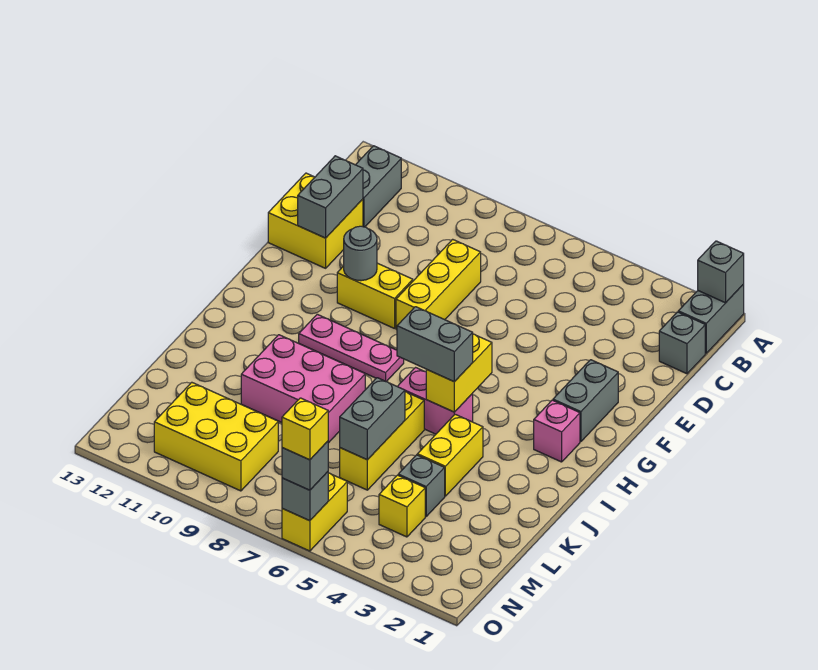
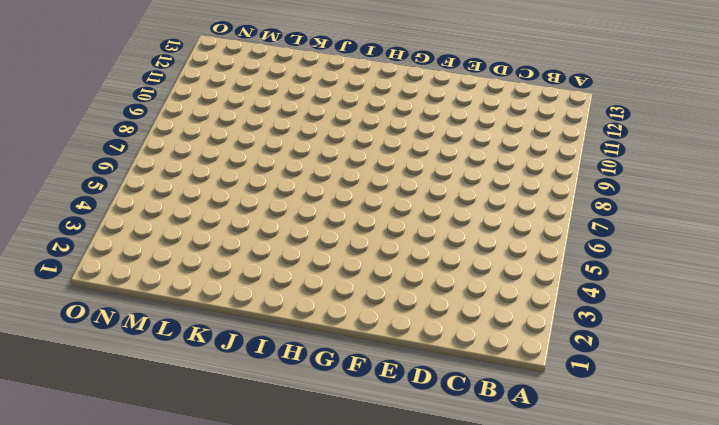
none -> grey brick A1:B1 level 1
none -> grey brick B12:C12 level 1
none -> grey brick C1 level 1

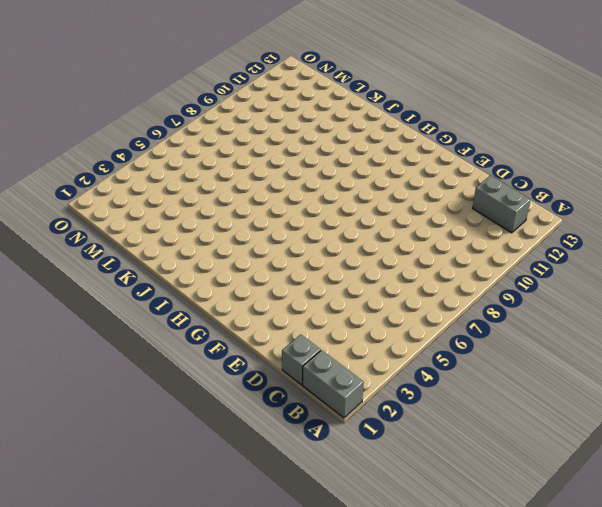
none -> yellow brick D8:F8 level 1
none -> yellow brick D12:E13 level 1
none -> grey brick F2:G2 level 1

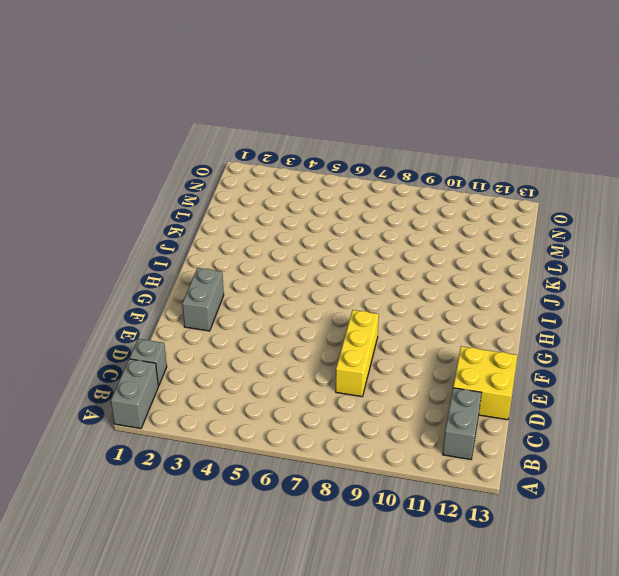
none -> yellow brick F9:F10 level 1
none -> pink brick H2 level 1
none -> pink plate H8:H10 level 1

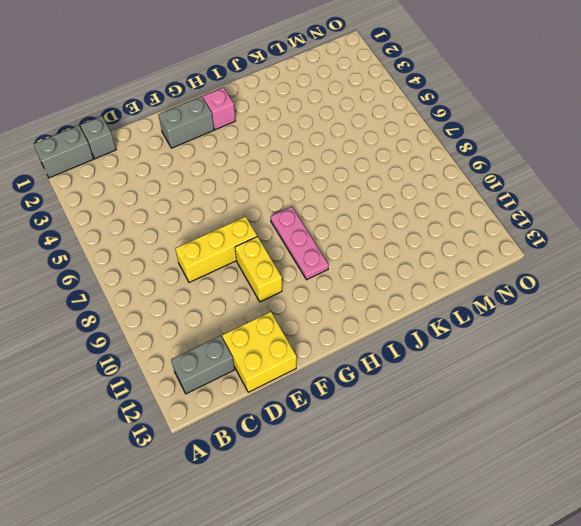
none -> pink brick I5:I6 level 1
none -> yellow brick J4:K4 level 1
none -> yellow brick J6:L6 level 1

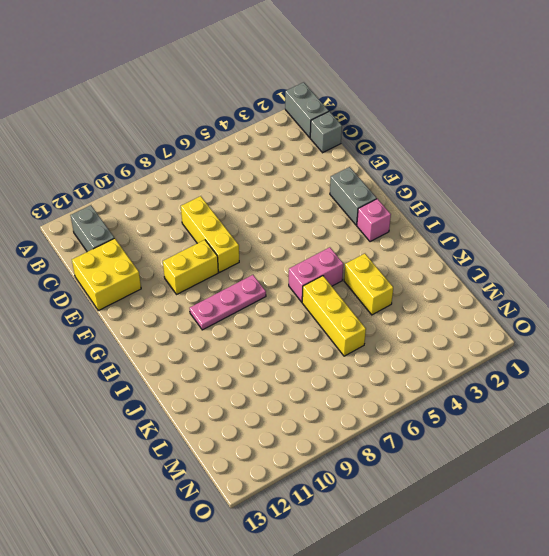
none -> pink brick J8:K10 level 1
none -> grey brick L4 level 1
none -> yellow brick M4 level 1

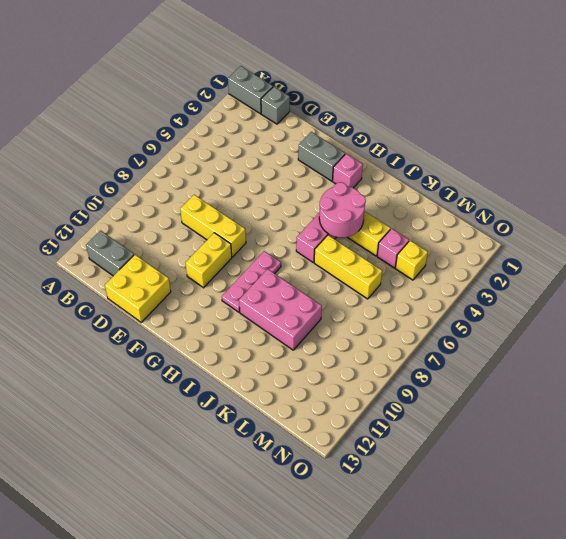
pink round brick I4:J5 level 2 -> yellow brick H5:I5 level 2
pink brick I9:K10 level 1 -> pink brick J8:K10 level 1
pink brick L4 level 1 -> grey brick L4 level 1
none -> yellow brick M9:N11 level 1
none -> yellow brick N6:O6 level 1
none -> grey brick A1 level 2

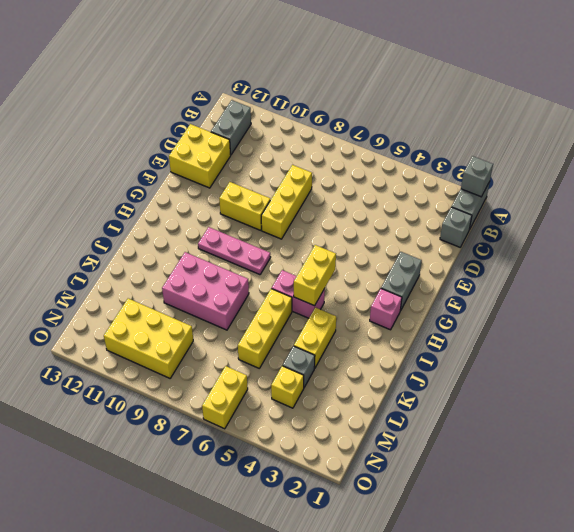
none -> grey brick D12:E12 level 2
none -> grey round brick F10 level 2
none -> grey brick K6:L6 level 2

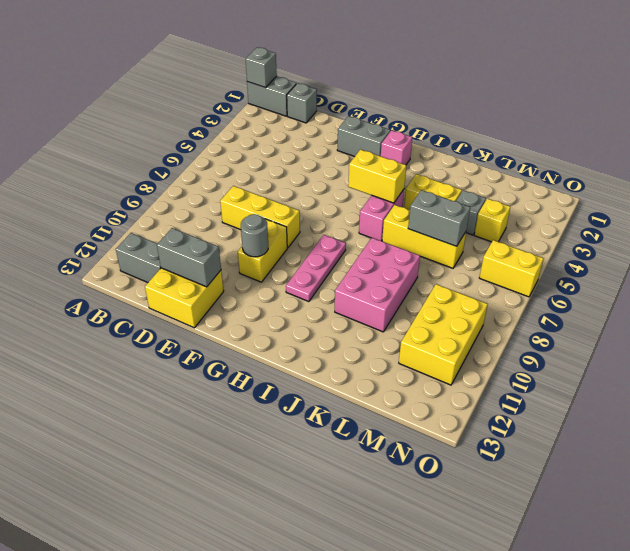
none -> grey brick O6 level 2
none -> grey brick I5:I6 level 3
none -> grey brick O6 level 3

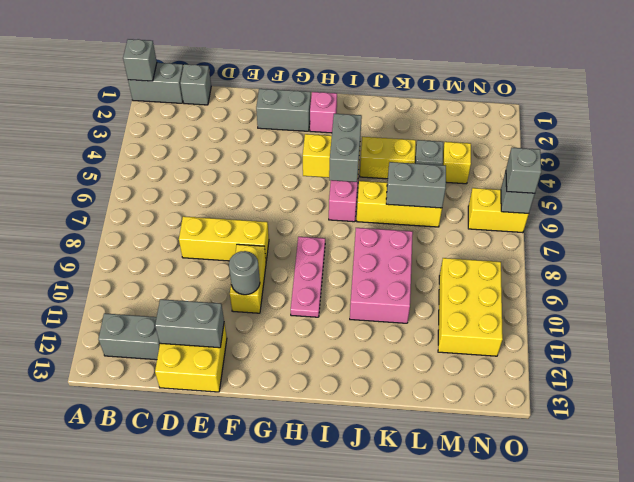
none -> yellow brick O6 level 4

